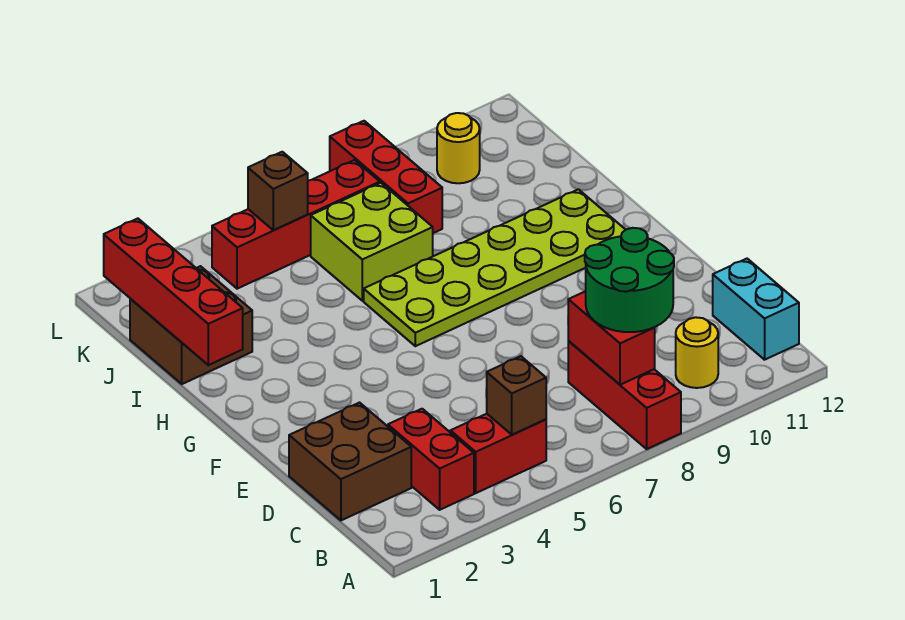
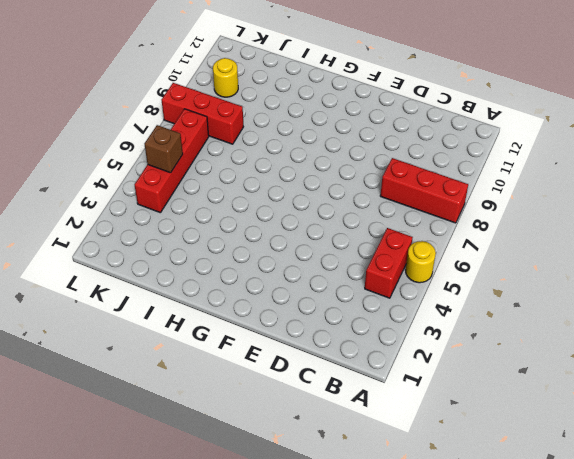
yellow round brick A5 level 1 -> yellow round brick B10 level 1
none -> red brick B3:C3 level 1
none -> cyan brick B12:C12 level 1
none -> brown brick C1:D2 level 1

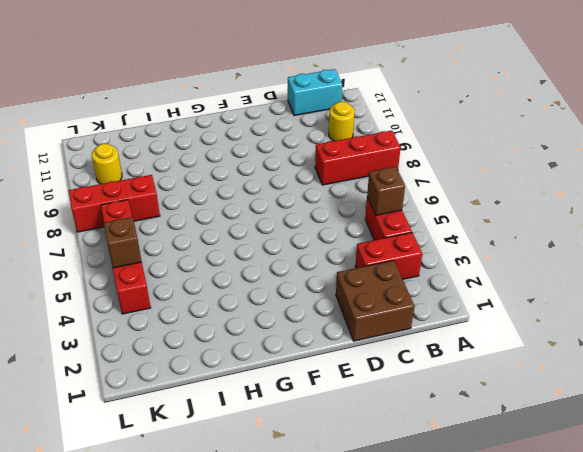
none -> lime plate G6:H11 level 1
none -> brown brick I1:J2 level 1
none -> lime brick I6:J7 level 1

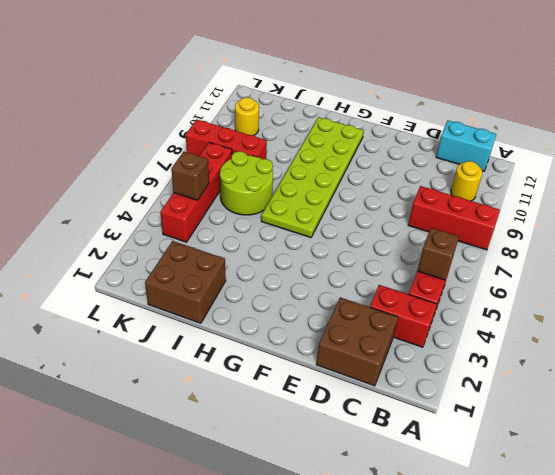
lime round brick I6:J7 level 1 -> lime brick I6:J7 level 1
none -> red brick B8:C8 level 2
none -> red brick H1:K1 level 2
none -> green round brick B8:C9 level 3

